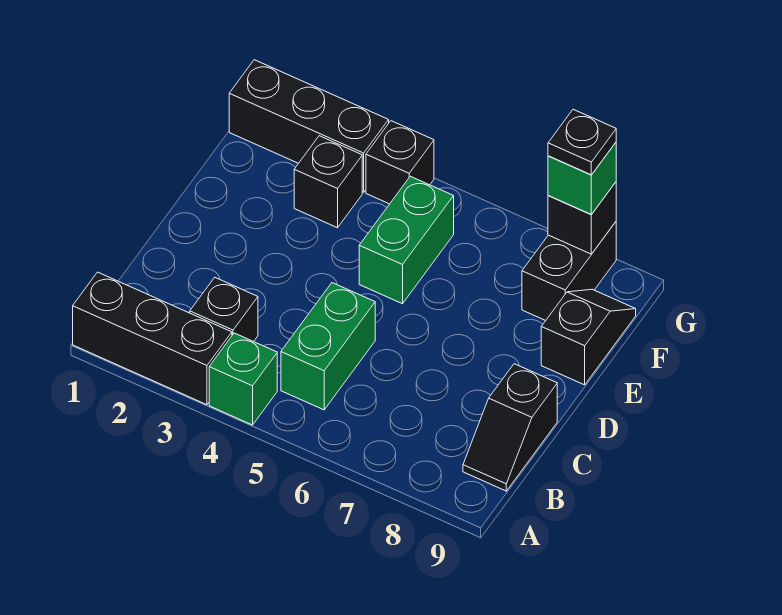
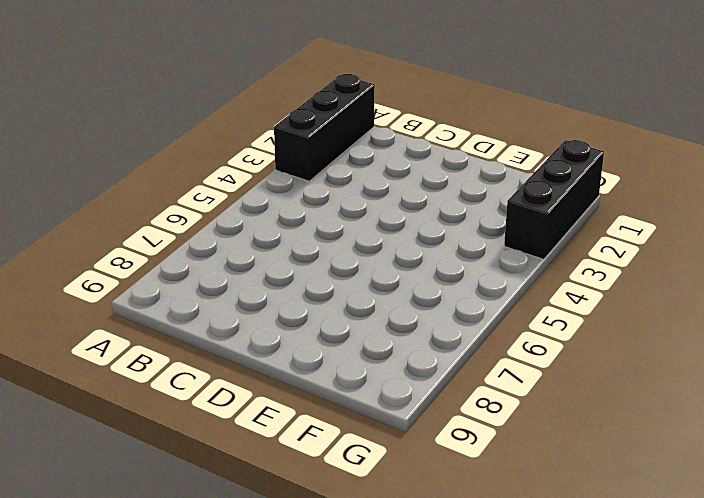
none -> green brick A4 level 1
none -> black brick B3 level 1
none -> green brick B5:C5 level 1

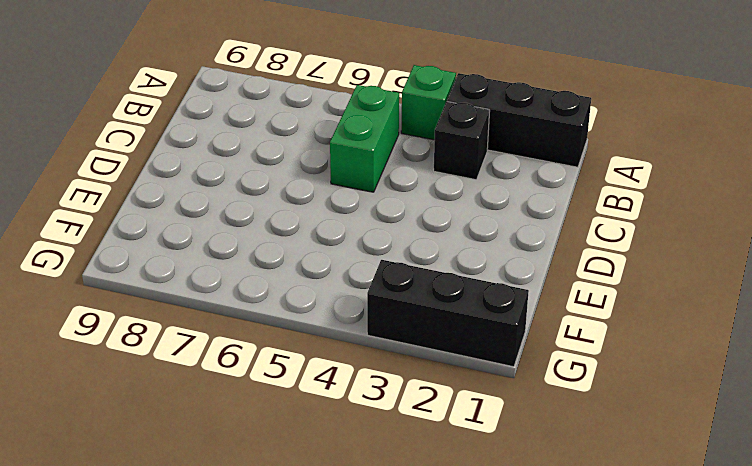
none -> black slope B9:C9 level 1 top C
none -> green brick E5:F5 level 1
none -> black slope E9:F9 level 1 top E

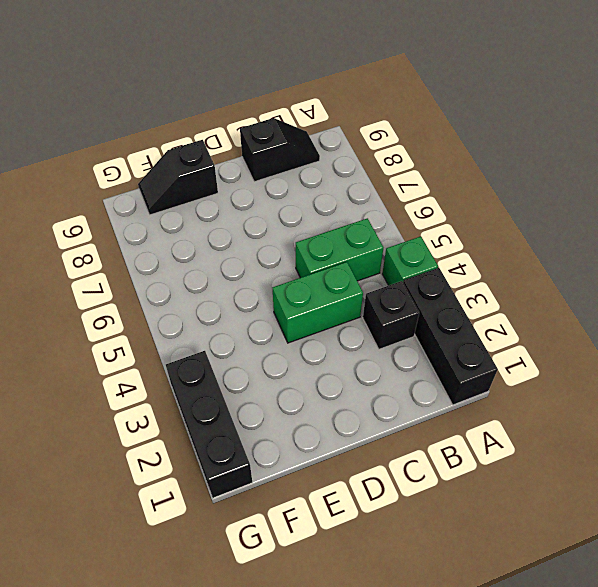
green brick C4:D4 level 1 -> green brick E5:F5 level 1
none -> black brick F3 level 1
none -> black brick F8:G8 level 1
none -> black brick G4 level 1

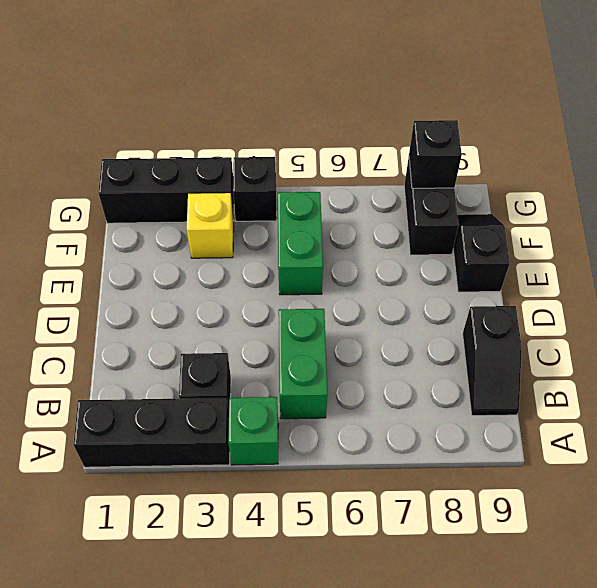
yellow brick F3 level 1 -> black brick F3 level 1
none -> green brick G8 level 3
none -> black plate G8 level 4

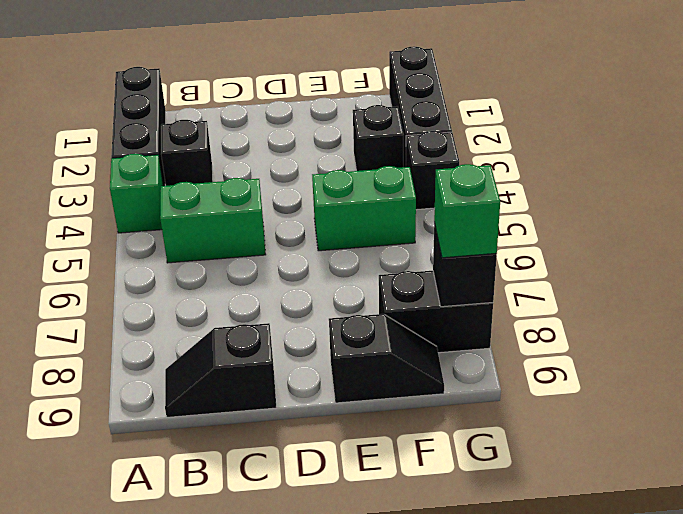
none -> black plate G8 level 4

